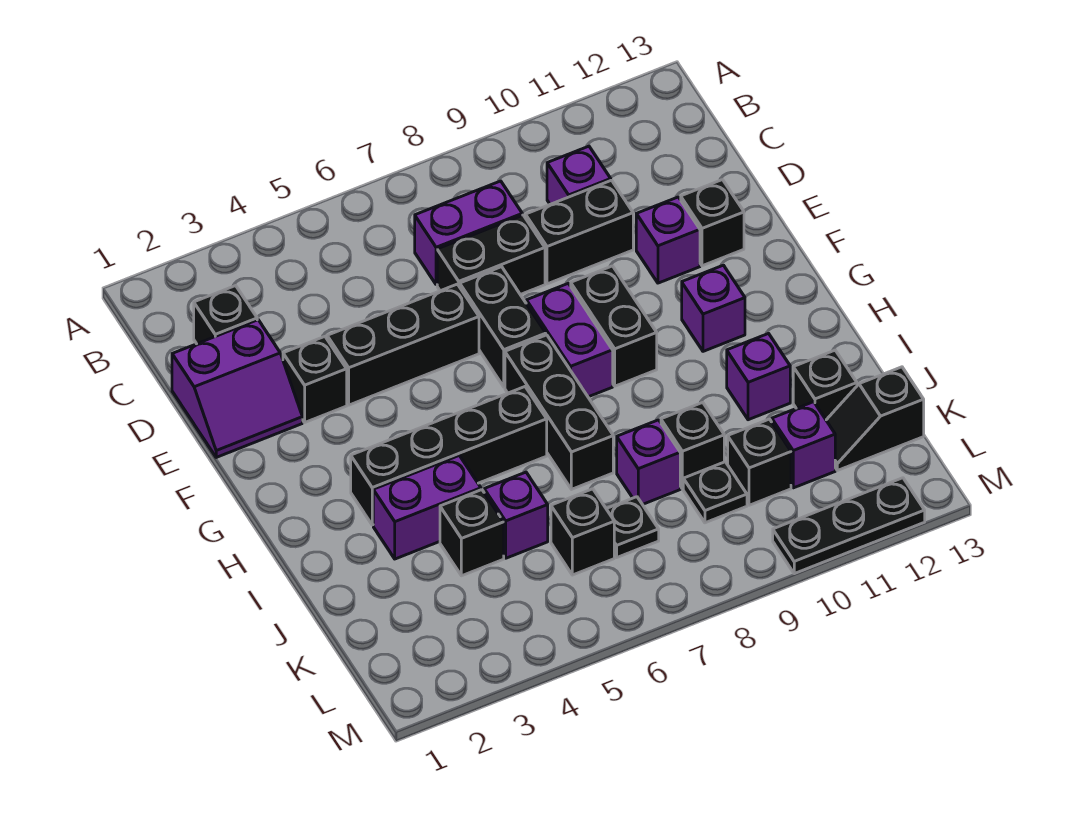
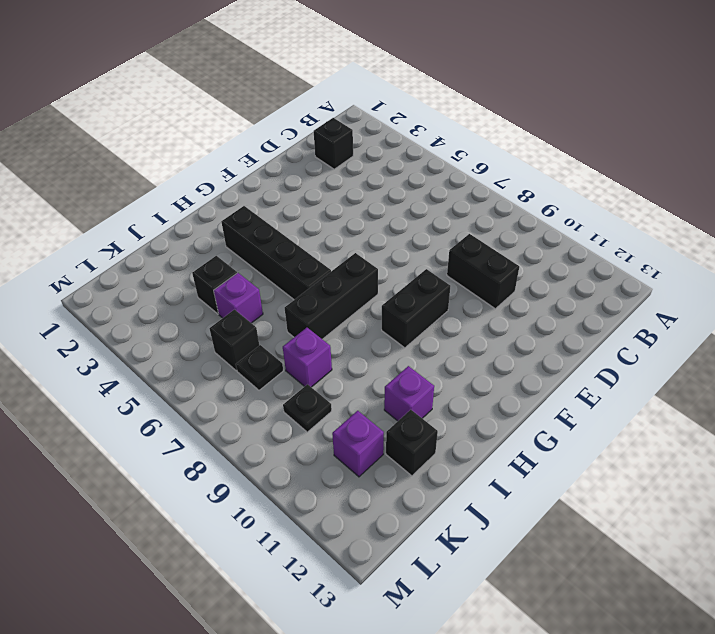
none -> purple brick C7:C8 level 1
none -> purple brick C10 level 1
none -> purple slope D1:E2 level 1 top D
none -> black brick D7:D8 level 1

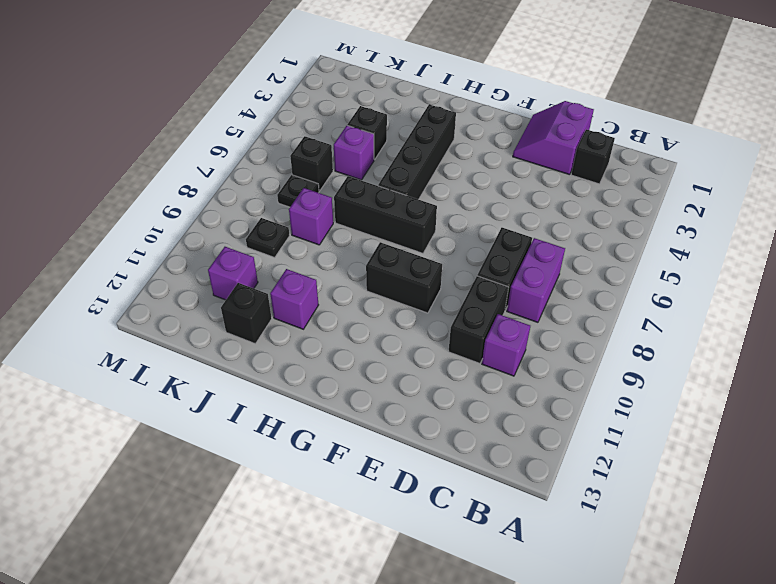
none -> black brick E3 level 1
none -> black brick E4:E6 level 1
none -> black brick E7:F7 level 1
none -> purple brick E11 level 1

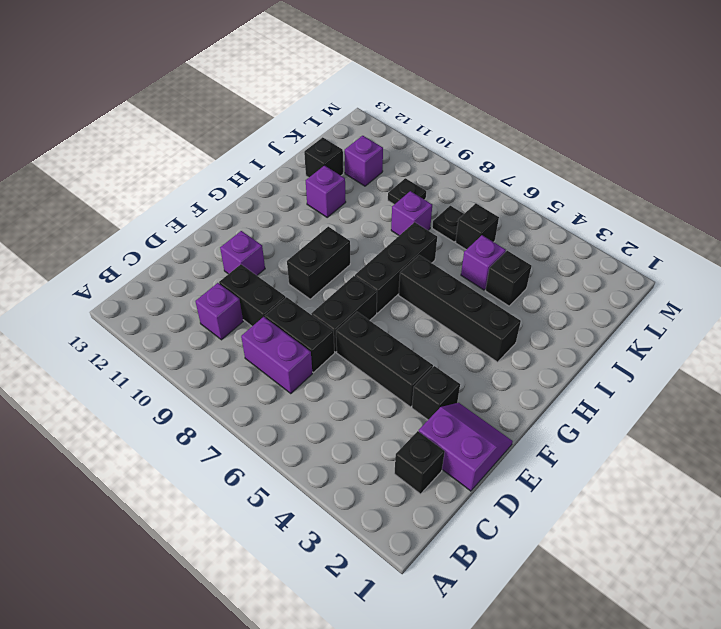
none -> black brick E12 level 1
none -> purple brick F8:G8 level 1
none -> purple brick G11 level 1
none -> purple brick I3:I4 level 1

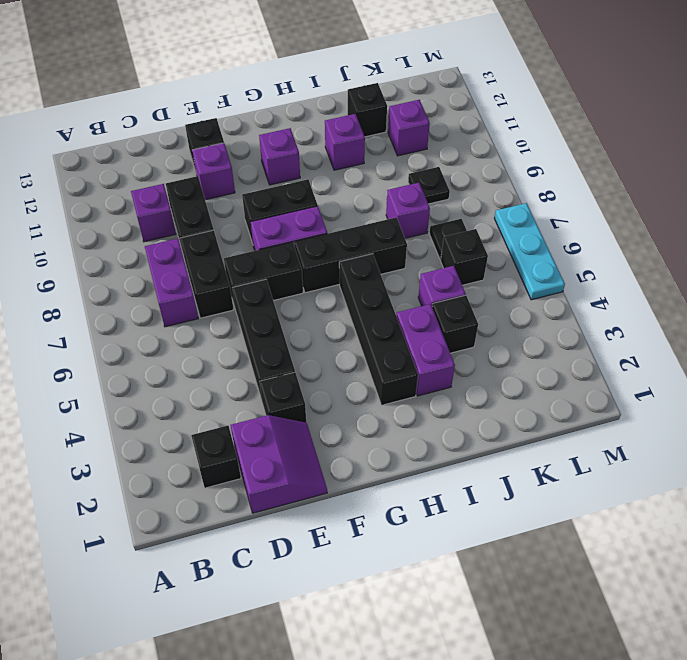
cyan plate M5:M7 level 1 -> none
none -> black brick J9 level 1
none -> black brick K10 level 1
none -> black slope K12:K13 level 1 top 13
none -> black plate M10:M12 level 1

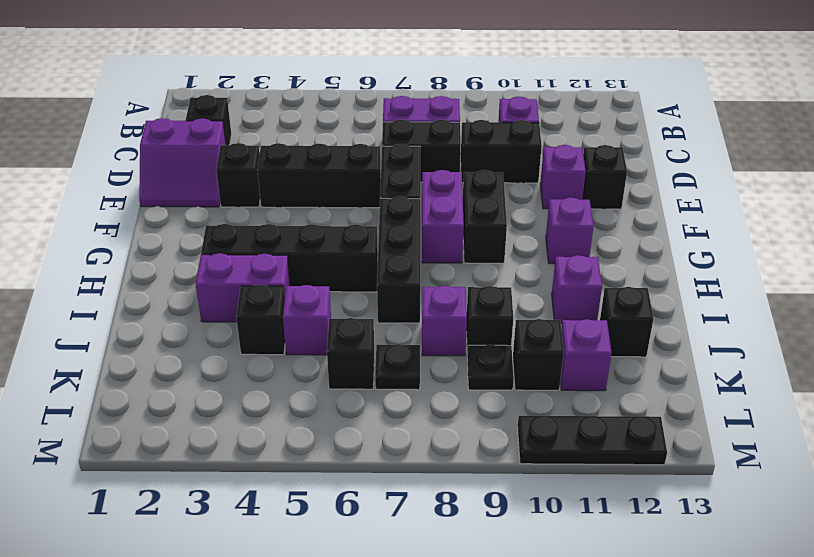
none -> black slope K12:K13 level 1 top 13

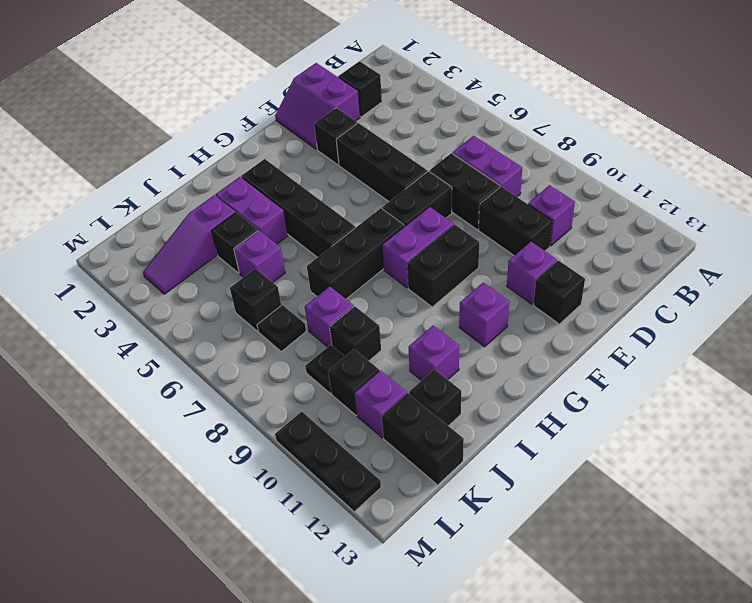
purple slope J3:L3 level 1 top J -> none
black brick K12:K13 level 1 -> black slope K12:K13 level 1 top 13

